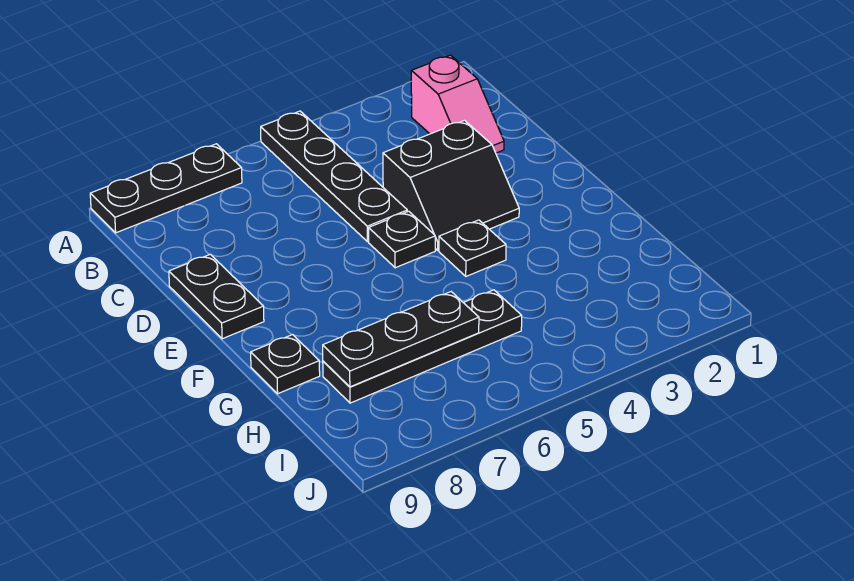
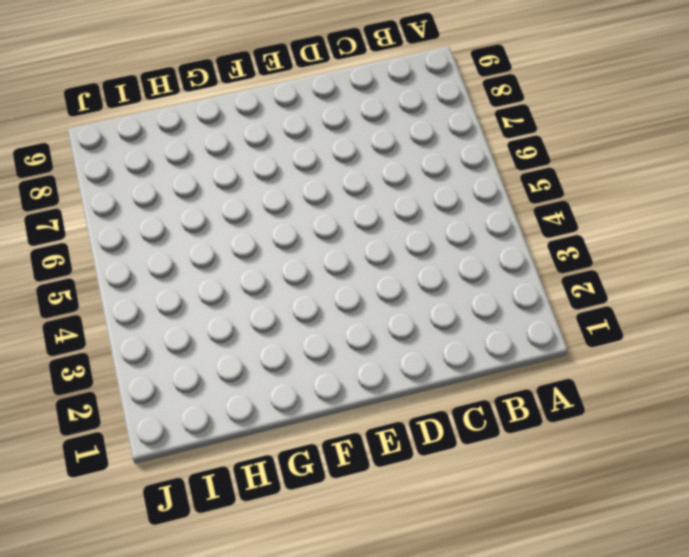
none -> black plate A5:D5 level 1
none -> black plate A7:A9 level 1

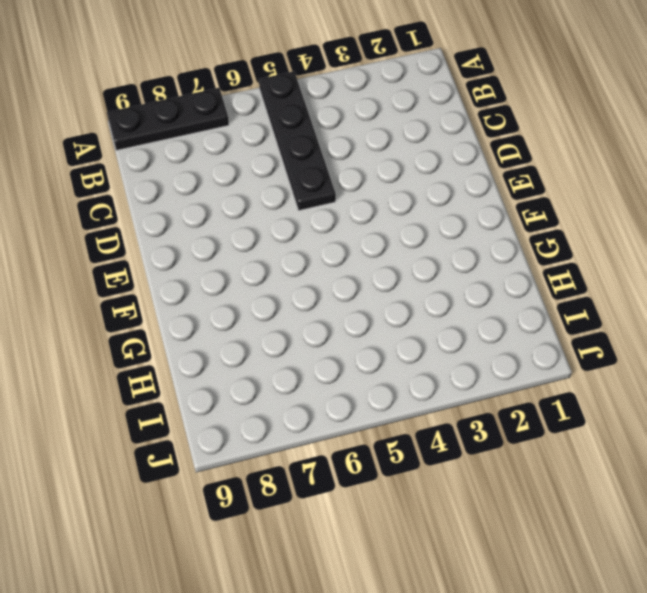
none -> pink slope B2:C2 level 1 top B
none -> black slope D3:E4 level 1 top D

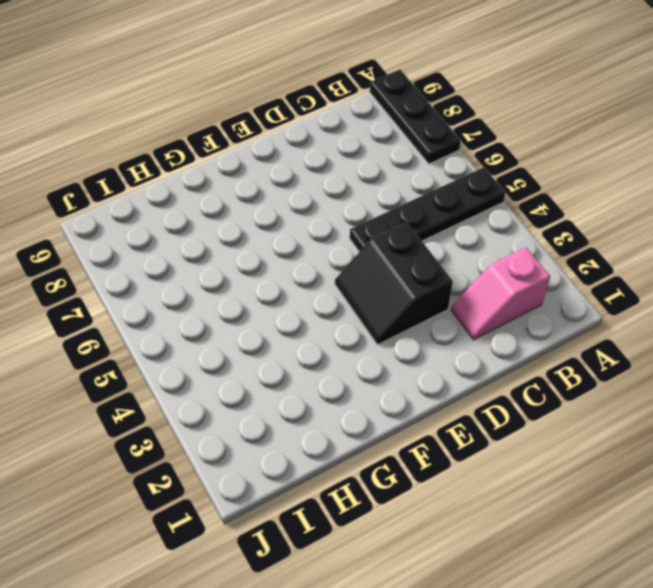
none -> black plate D9:E9 level 1
none -> black plate E5 level 1

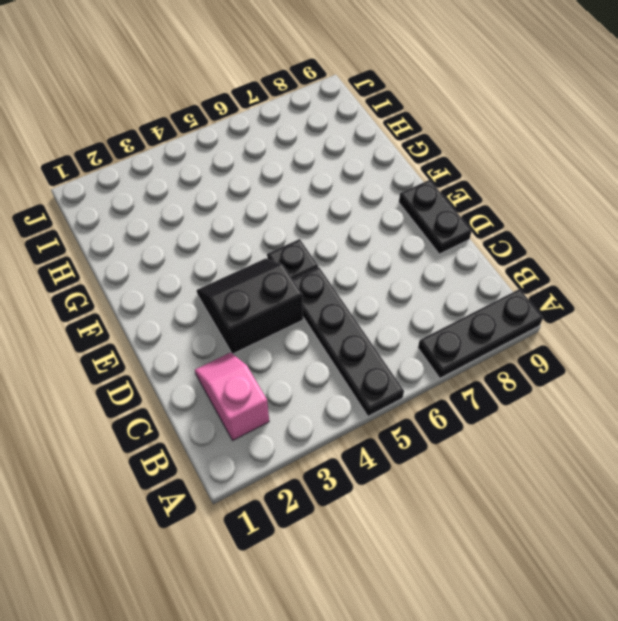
none -> black plate F4 level 1
none -> black plate G9 level 1

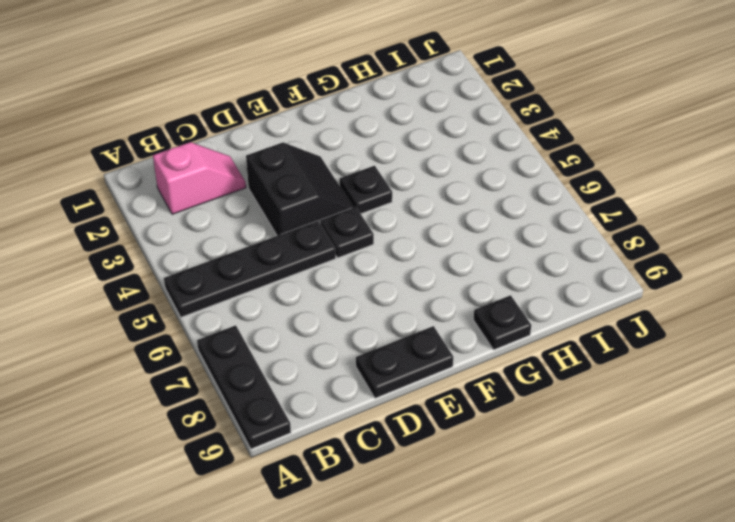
none -> black plate H5:H8 level 1
none -> black plate H6:H8 level 2

